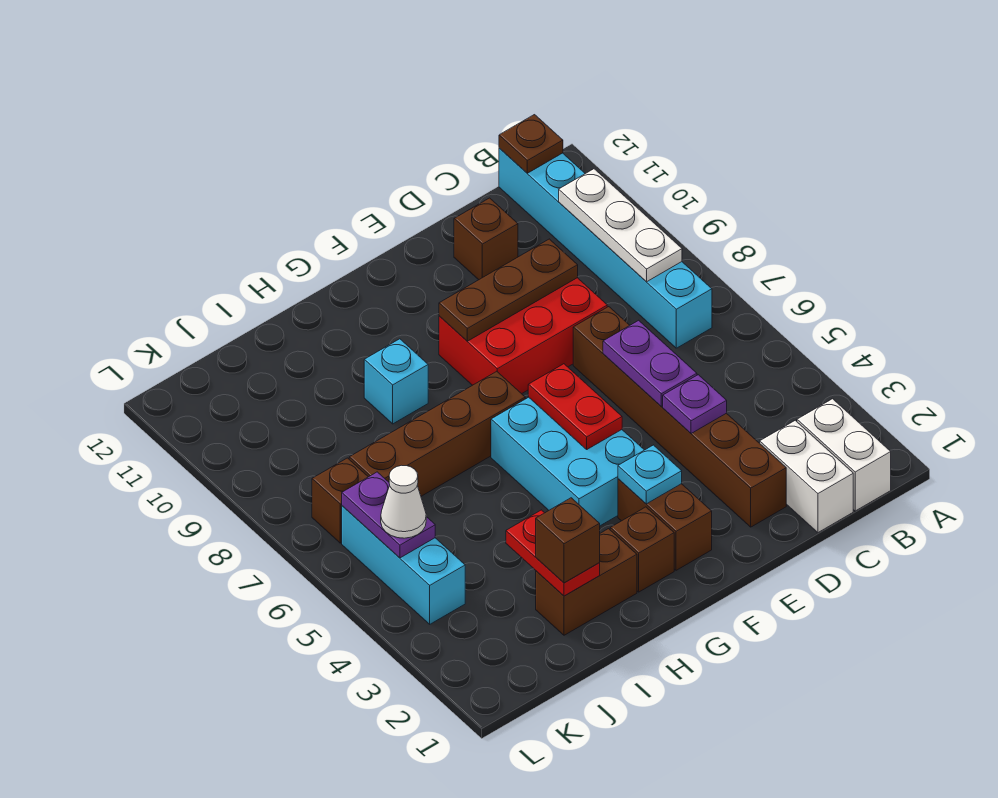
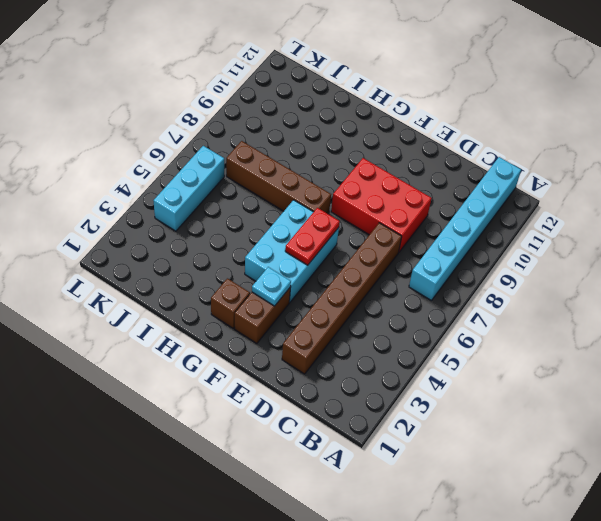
none -> white brick B1:B2 level 1
none -> white brick C1:C2 level 1
none -> brown brick D11 level 1

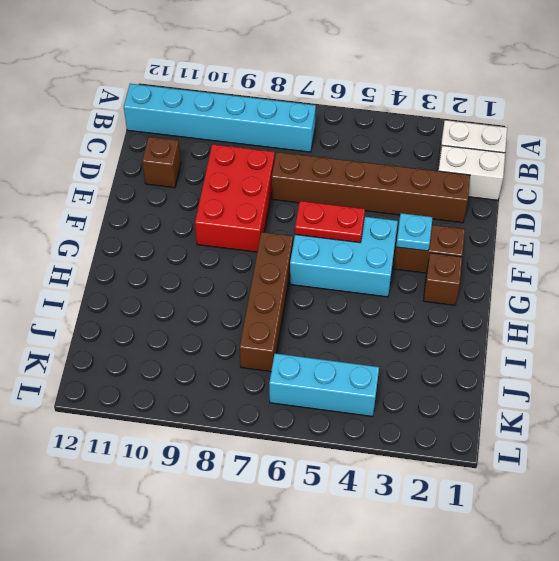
none -> brown brick H2:I2 level 1
none -> cyan brick H9 level 1
none -> brown brick K7 level 1

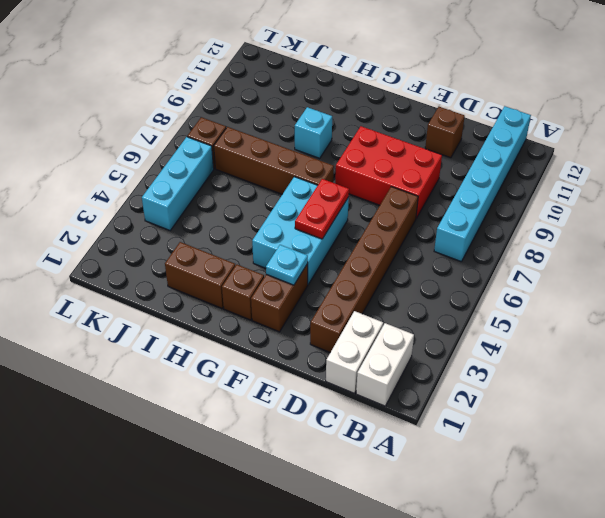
none -> white plate B8:B10 level 2
none -> brown plate B12 level 2
none -> purple plate D4 level 2

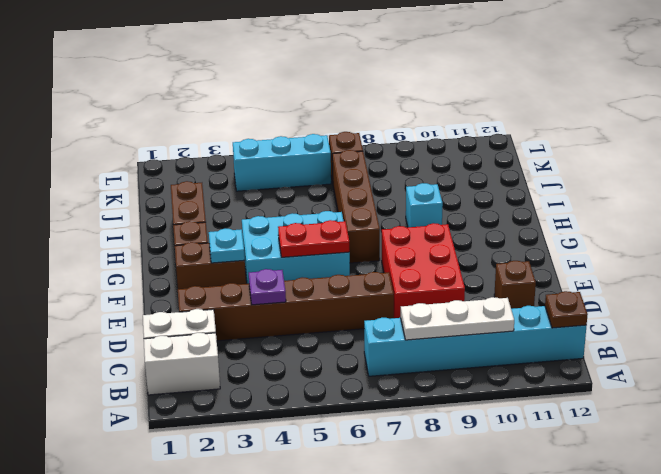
none -> purple plate D5:D6 level 2
none -> brown plate D9:F9 level 2
none -> red plate I2:I3 level 2

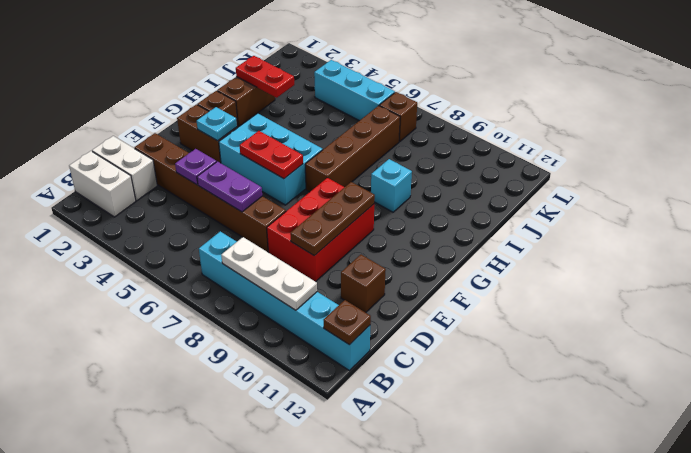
none -> purple plate K5:K6 level 2
none -> brown brick I2 level 3
none -> white cone K5 level 3

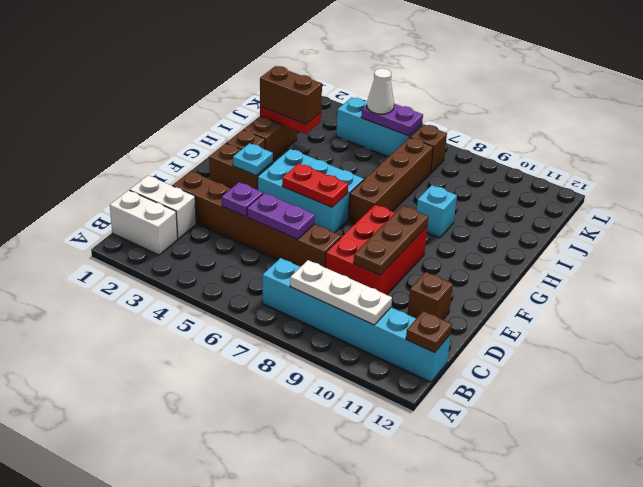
brown brick I2:I3 level 3 -> brown brick I2 level 3

